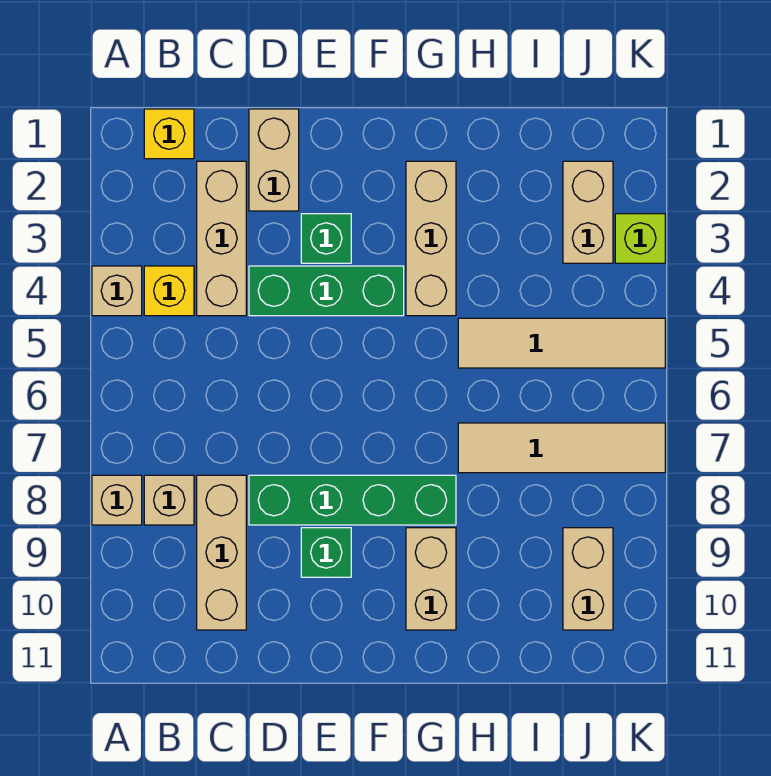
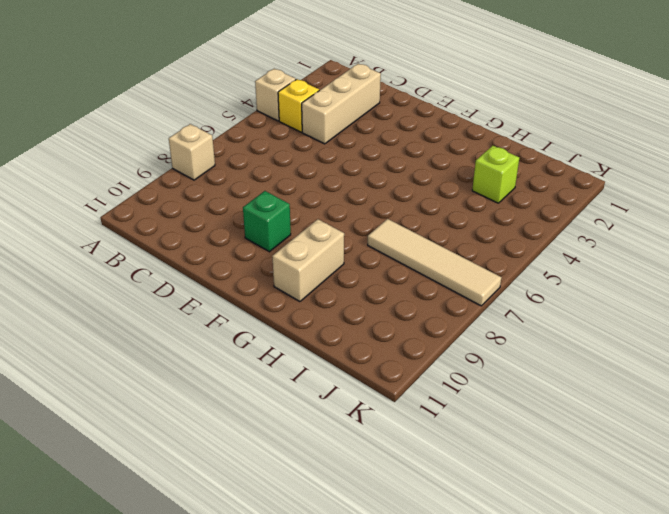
lime brick I3 level 1 -> lime brick K3 level 1
none -> yellow brick B1 level 1
none -> tan brick B8 level 1
none -> tan brick C8:C10 level 1

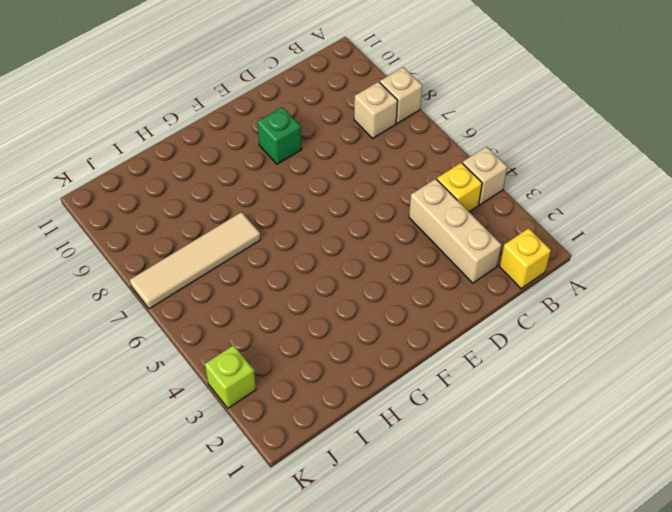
none -> tan brick C8:C10 level 1
none -> tan brick D1:D2 level 1
none -> green brick D4:F4 level 1

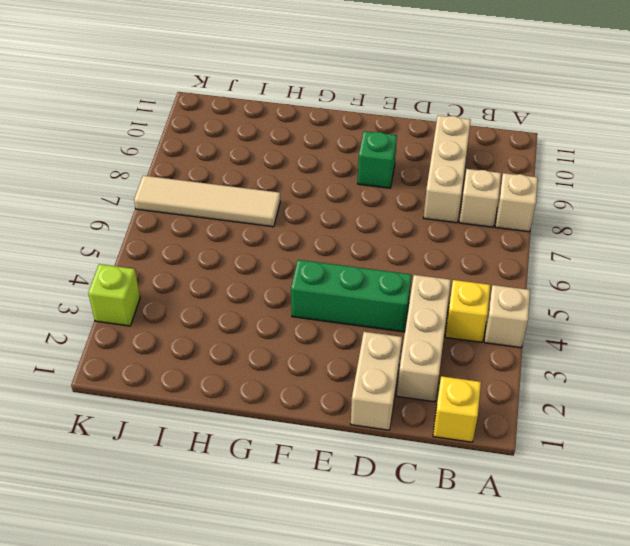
none -> green brick D8:G8 level 1
none -> green brick E3 level 1
none -> tan brick G2:G4 level 1

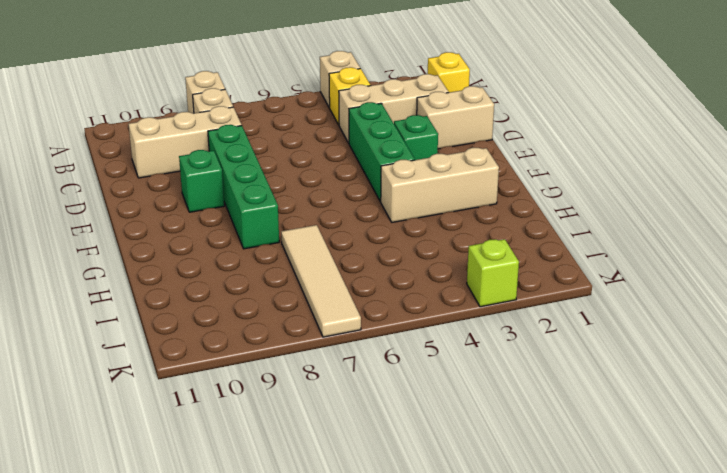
none -> tan brick G9:G10 level 1
none -> tan tile H5:K5 level 1
none -> tan brick J2:J3 level 1

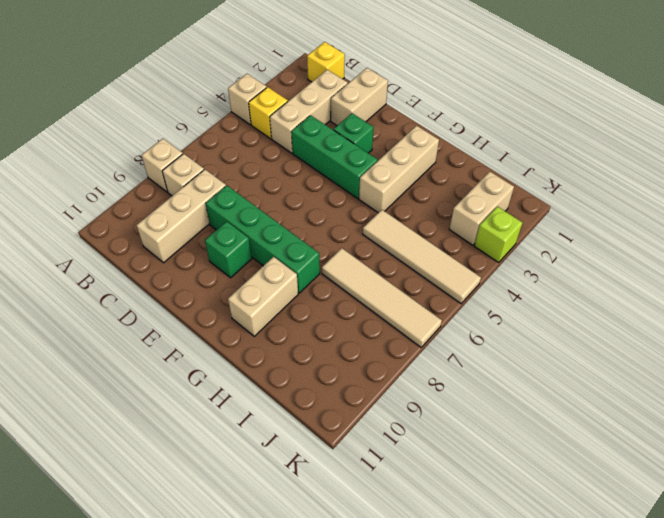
none -> tan brick J9:J10 level 1

